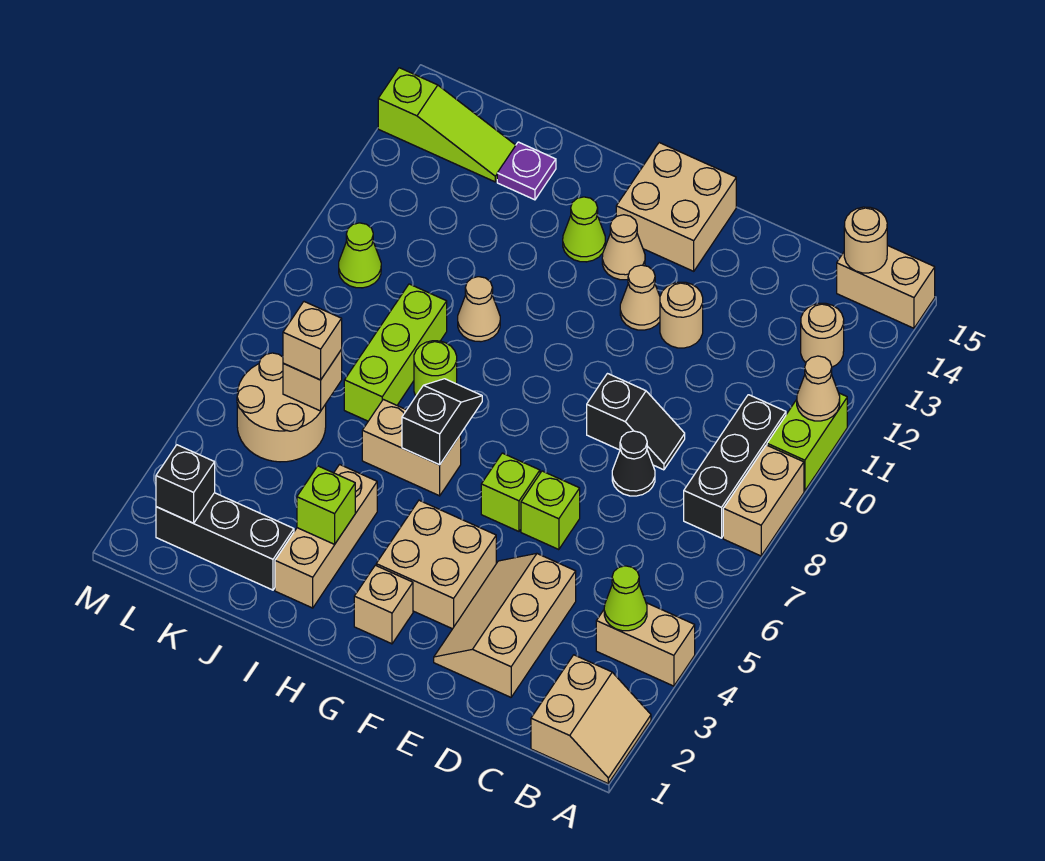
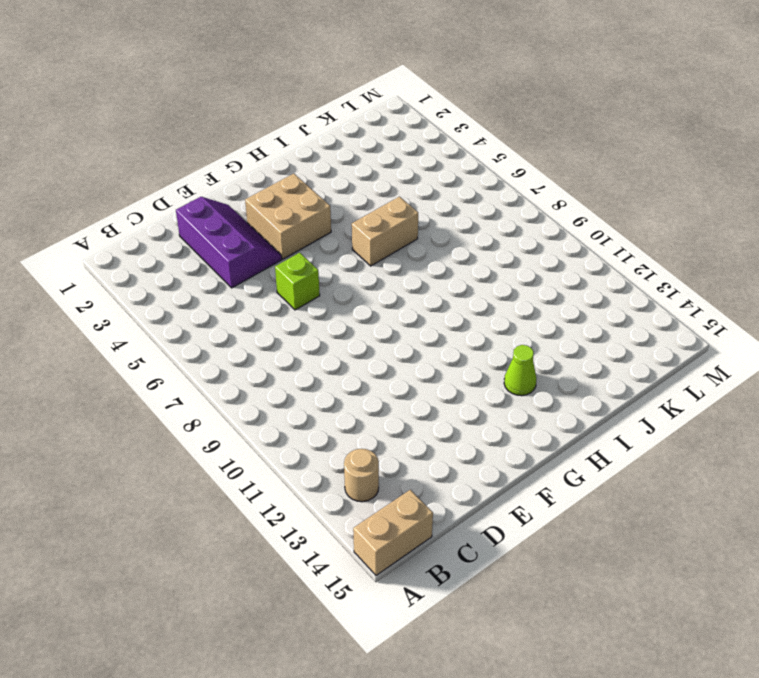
purple slope D2:E4 level 1 top D -> tan slope D2:E4 level 1 top D
none -> tan slope A1:B2 level 1 top B
none -> tan brick A4:B4 level 1
none -> tan brick A8:A9 level 1
none -> lime brick A10:A11 level 1

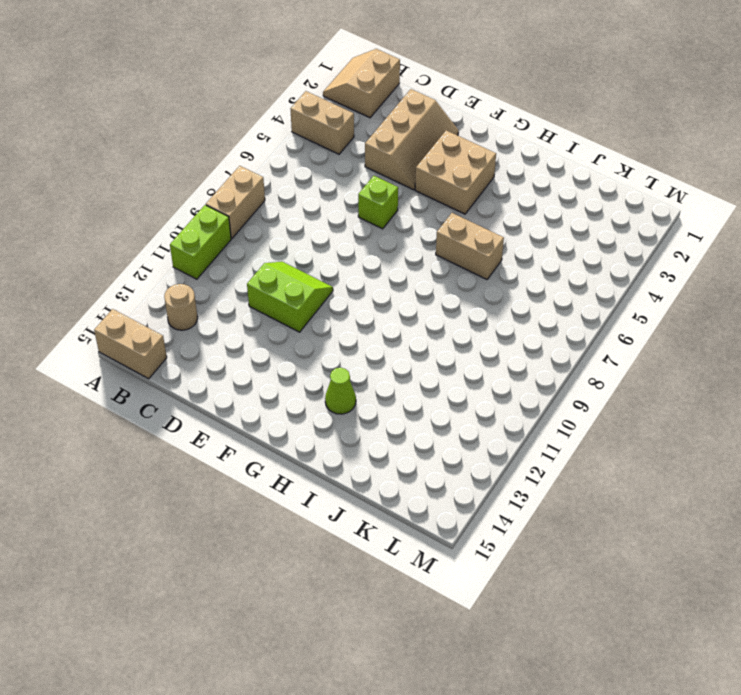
lime slope D10:E11 level 1 top 11 -> none
none -> black brick B8:B10 level 1
none -> black cone D8 level 1
none -> black slope D9:E9 level 1 top E
none -> tan round brick E12 level 1

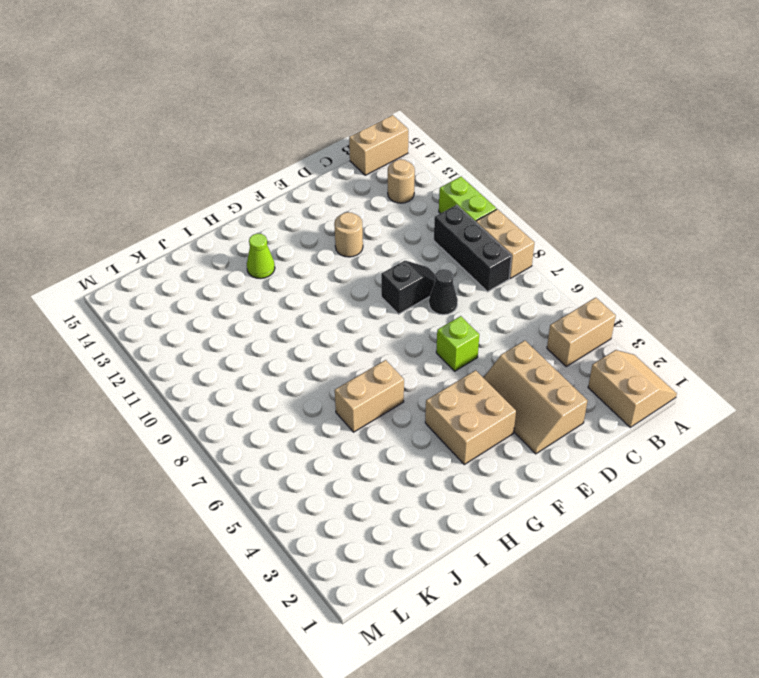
none -> lime brick F6 level 1
none -> tan cone F12 level 1
none -> tan brick F14:G15 level 1
none -> tan brick G2 level 1

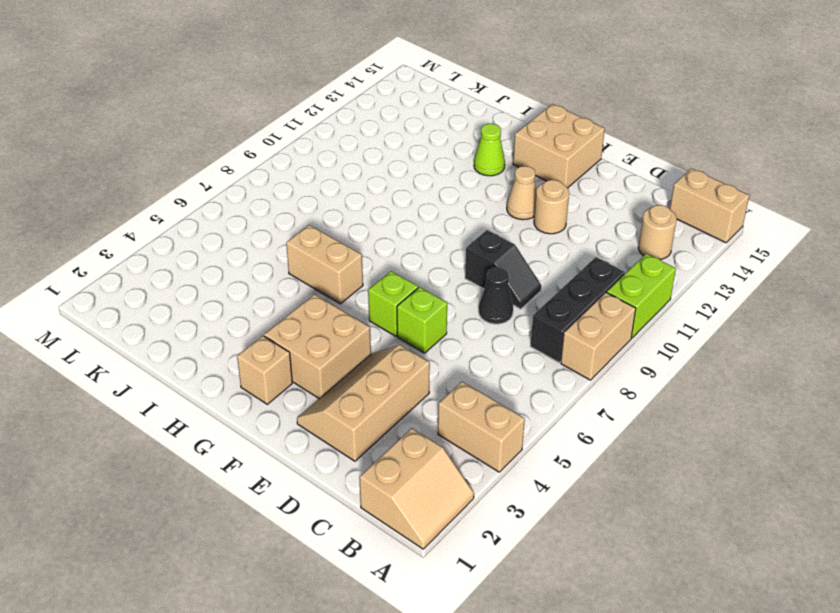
none -> tan cone G13 level 1
none -> tan brick I2:I4 level 1
none -> lime round brick I8 level 1
none -> tan cone I10 level 1

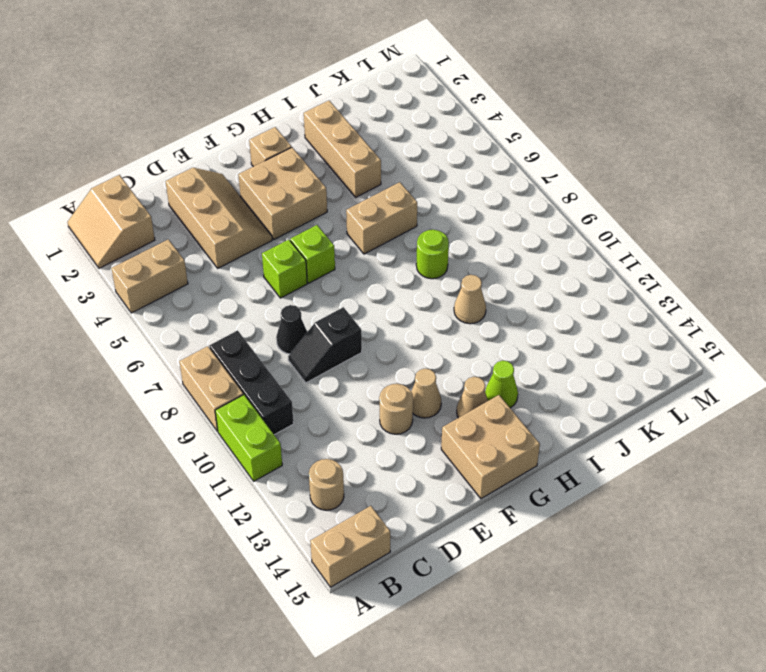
none -> black brick J2:L2 level 1
none -> lime brick J7:J9 level 1
none -> purple plate J14 level 1
none -> tan round brick K5:L6 level 1

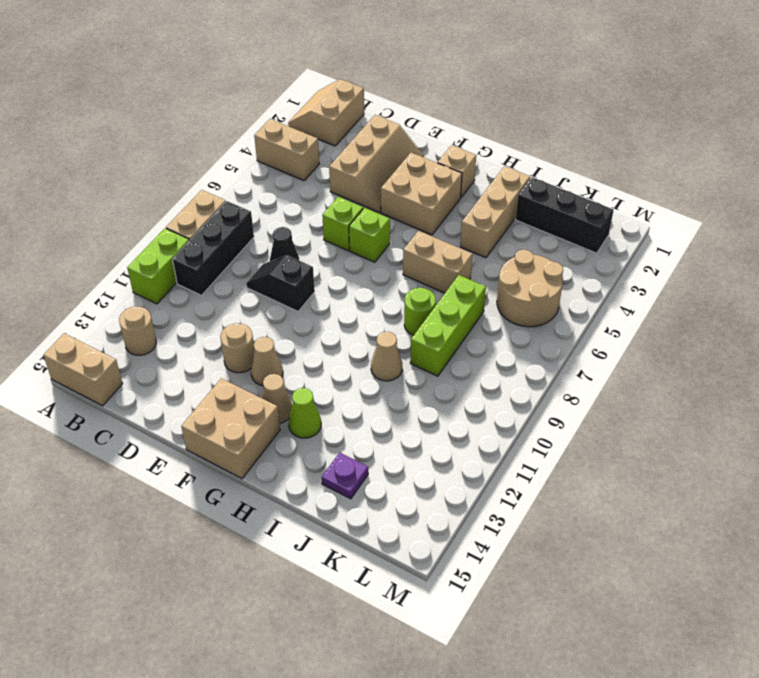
none -> lime slope K14:M14 level 1 top M
none -> lime cone L10 level 1
none -> tan cone A11 level 2
none -> lime cone B4 level 2

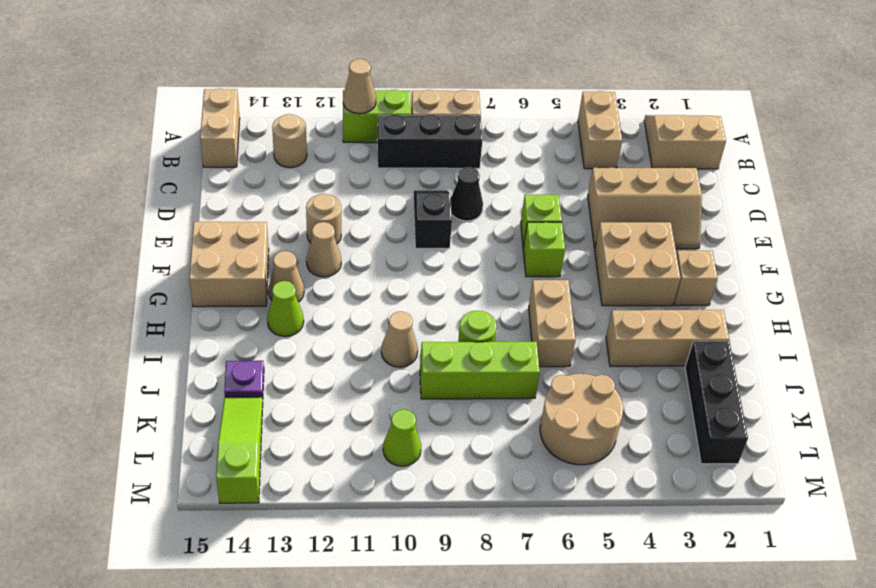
none -> lime cone B4 level 2
none -> tan round brick B15 level 2
none -> black slope H6:H7 level 2 top 6
none -> lime brick I3 level 2

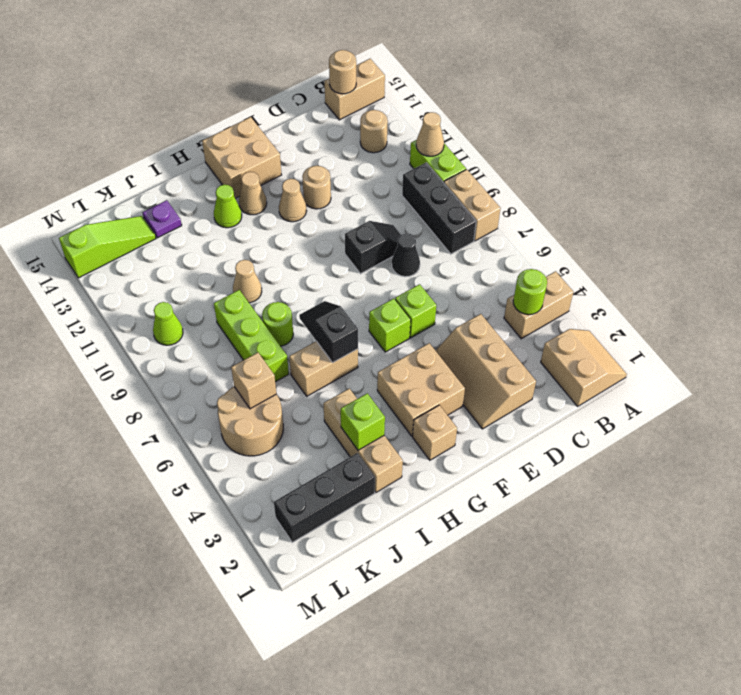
lime round brick B4 level 2 -> lime cone B4 level 2
none -> black brick L2 level 2
none -> tan brick K6 level 3

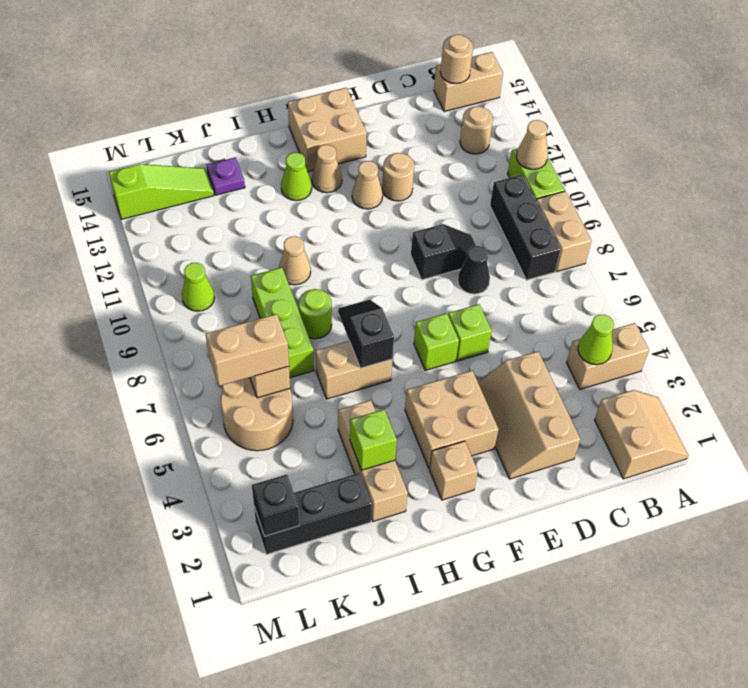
tan brick K6:L6 level 3 -> tan brick K6 level 3

